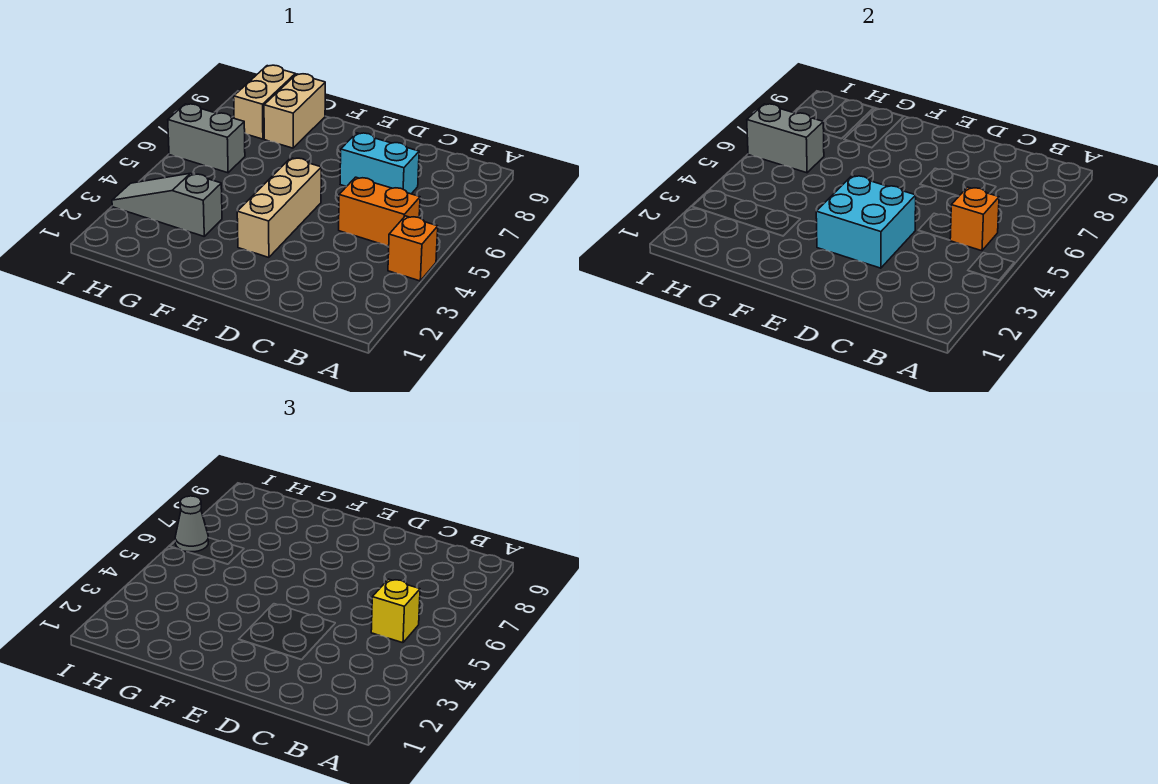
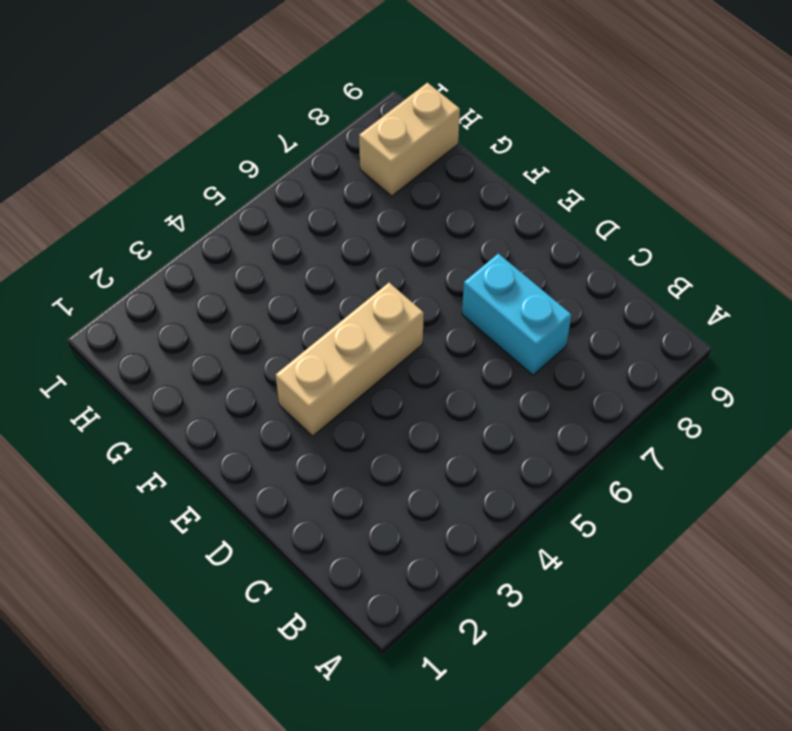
none -> orange brick A4 level 1
none -> orange brick B5:C5 level 1
none -> grey slope G3:I3 level 1 top G

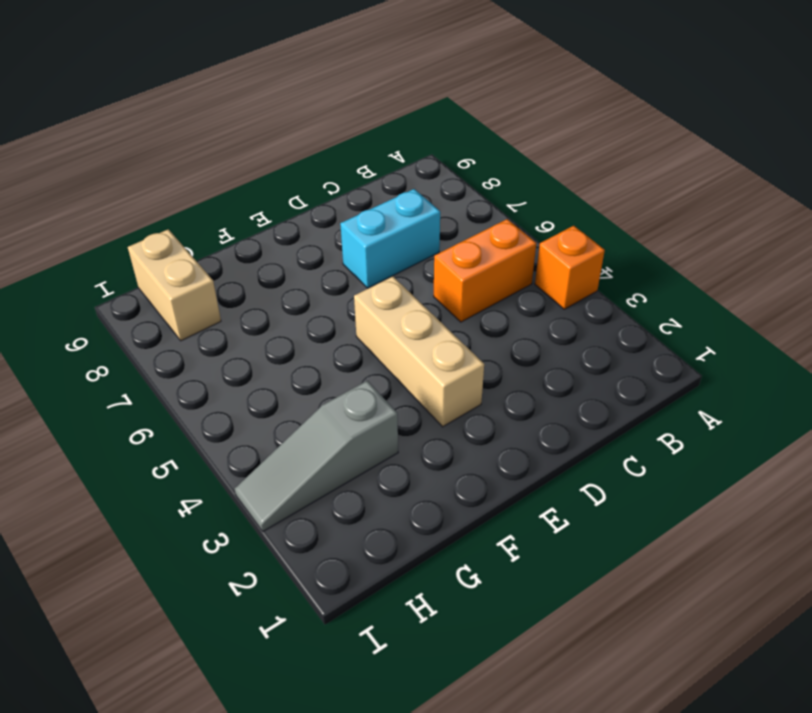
none -> tan brick G8:G9 level 1
none -> grey brick H6:I6 level 1
none -> orange brick B5 level 2

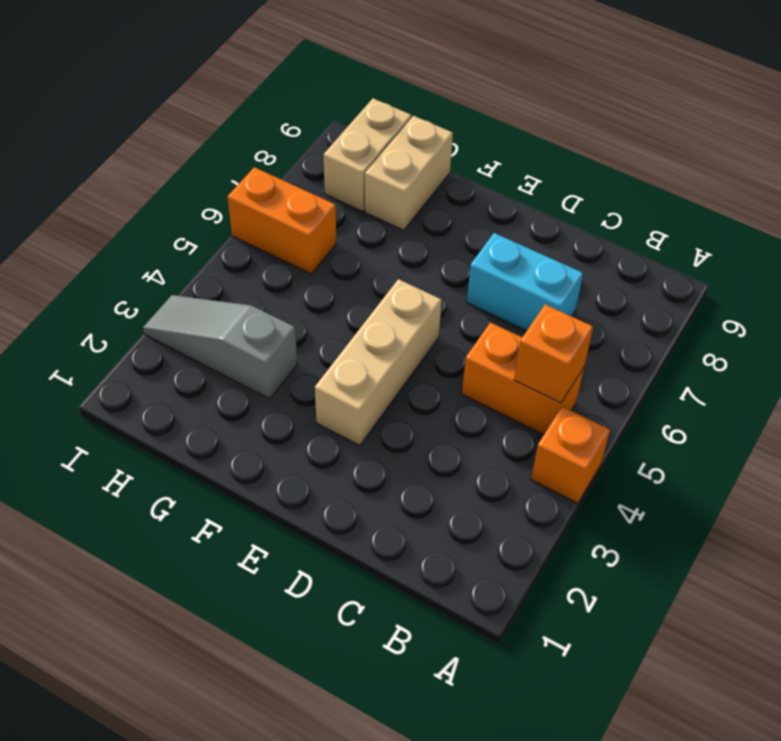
orange brick H6:I6 level 1 -> grey brick H6:I6 level 1
none -> cyan brick D3:E4 level 2
none -> grey brick H6:I6 level 2
none -> yellow brick B5 level 3

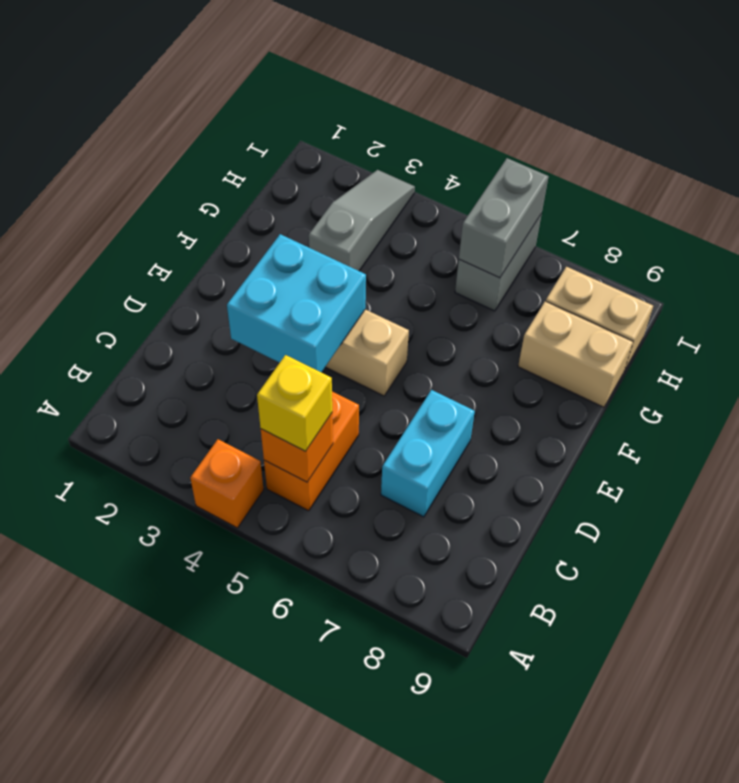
none -> grey cone I6 level 3

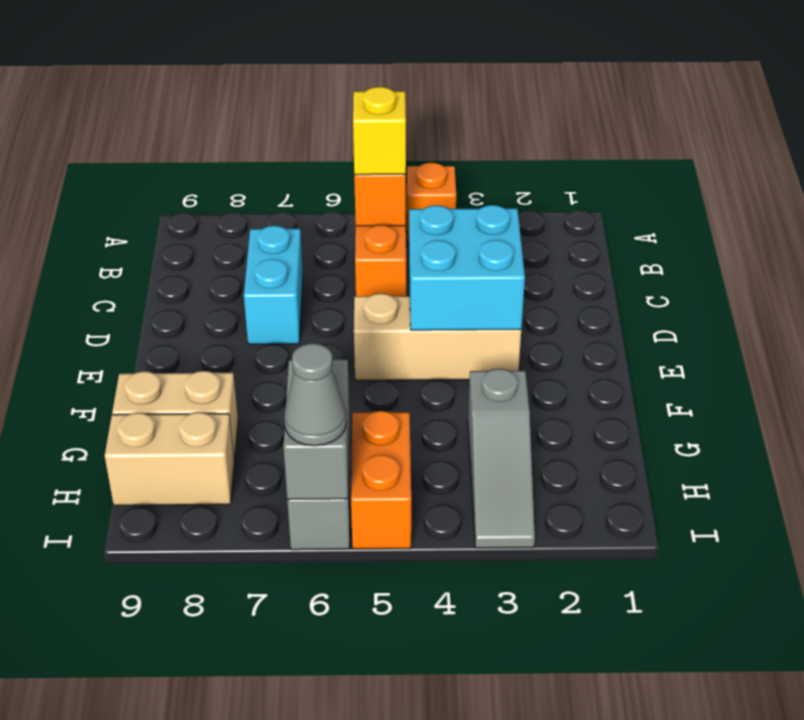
orange brick H5:I5 level 1 -> none

